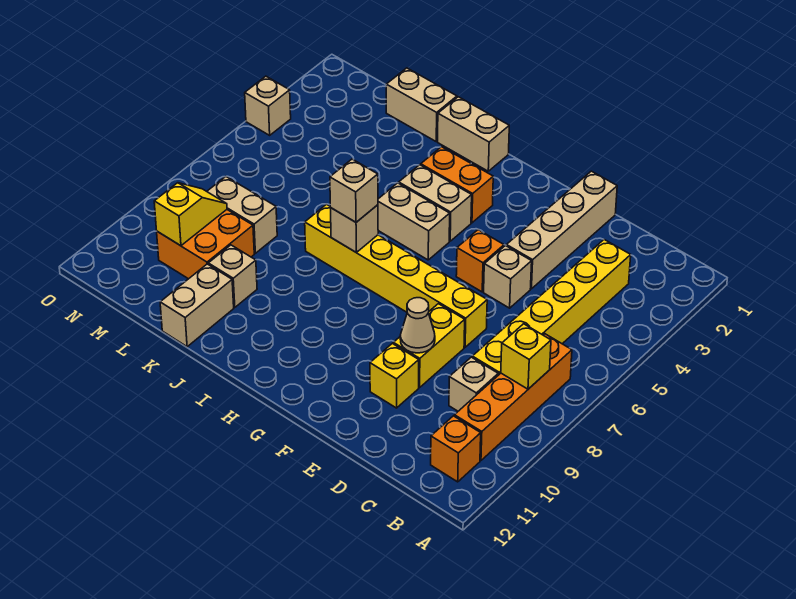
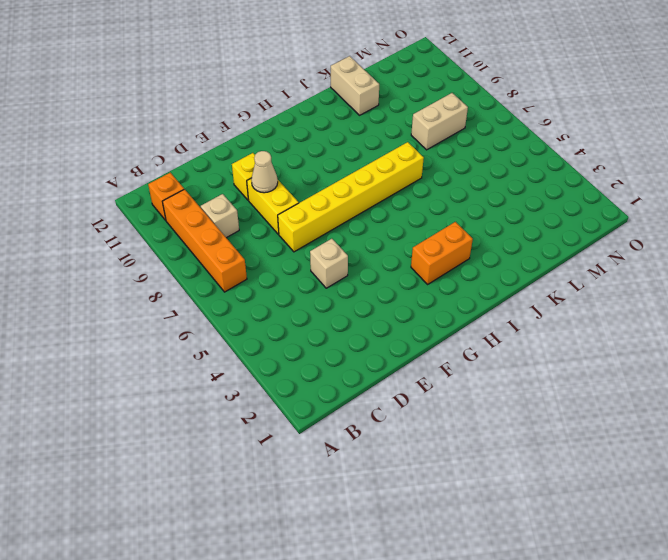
none -> yellow brick C3:C8 level 1
none -> tan brick E1:E4 level 1
none -> orange brick F5 level 1

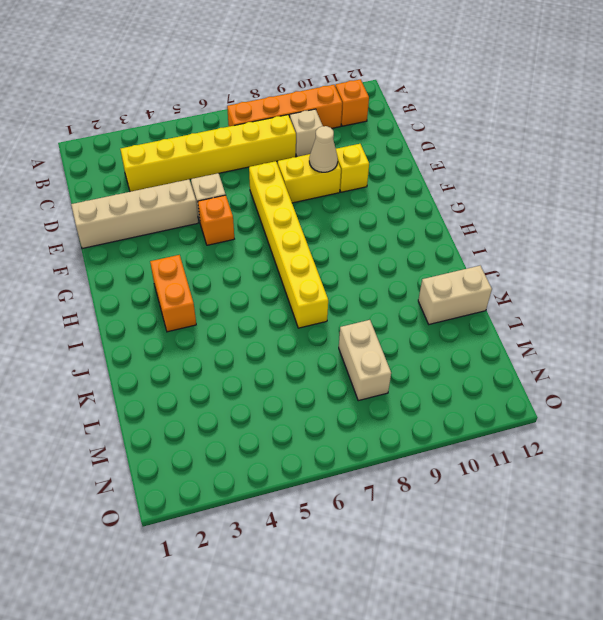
none -> tan brick H4:I4 level 1
none -> tan brick H5:I5 level 1
none -> tan brick I1:J1 level 1

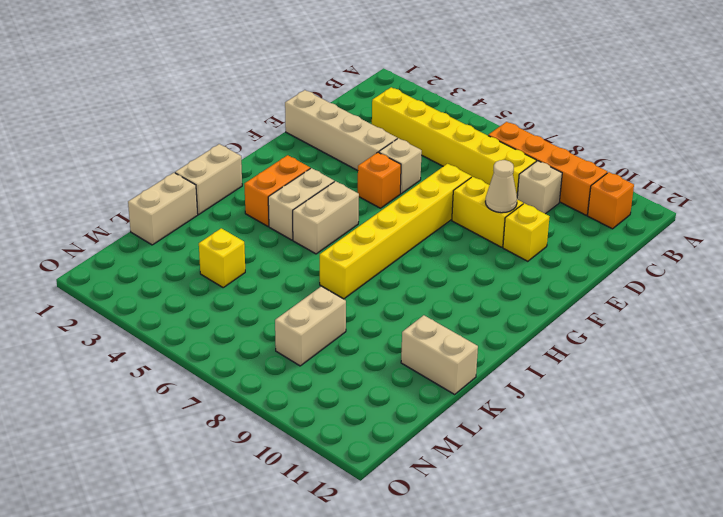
yellow brick L4 level 1 -> yellow brick B8 level 2
none -> tan brick K10 level 1
none -> orange brick L9:M10 level 1
none -> tan brick O4 level 1

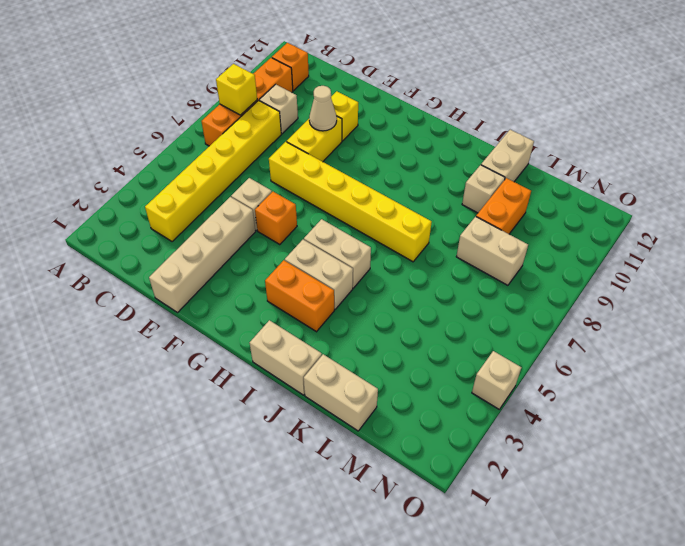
orange brick L9:L10 level 1 -> orange brick L9:M10 level 1
none -> tan brick I7 level 2
none -> yellow slope M9:M10 level 2 top 10
none -> tan brick I7 level 3

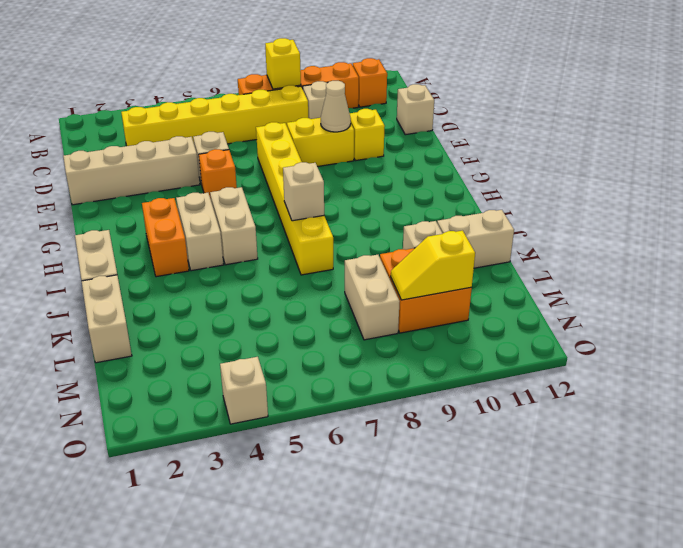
tan brick D12 level 1 -> tan brick I7 level 3

